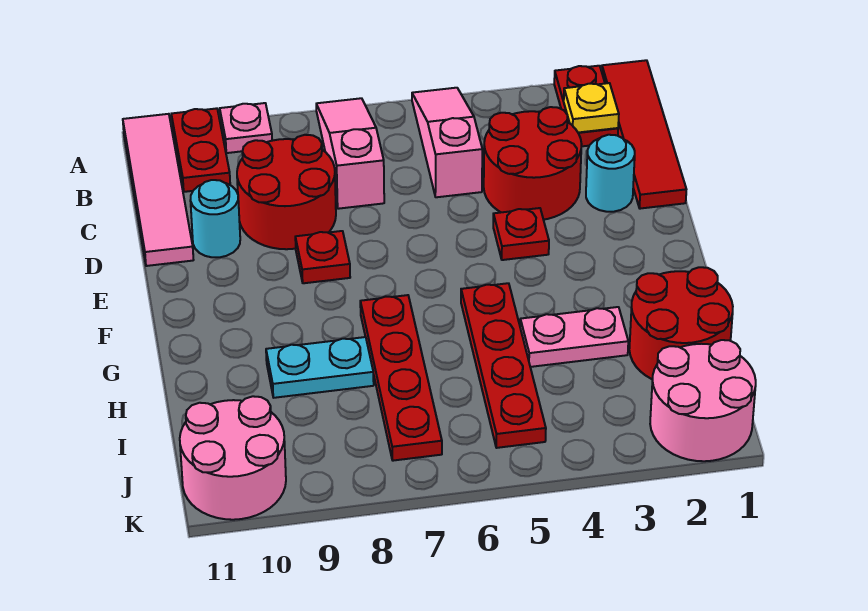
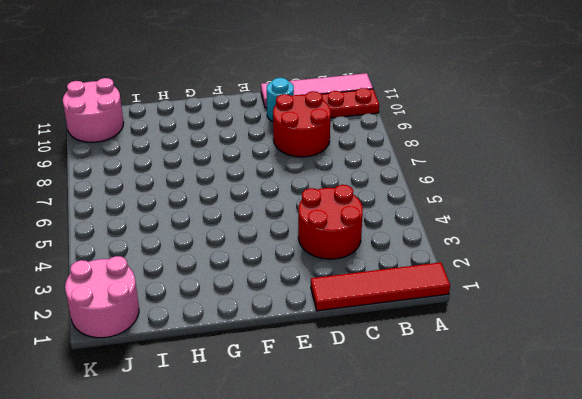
none -> red plate A2:B2 level 1
none -> pink slope A5:C5 level 1 top C
none -> pink slope A7:C7 level 1 top C

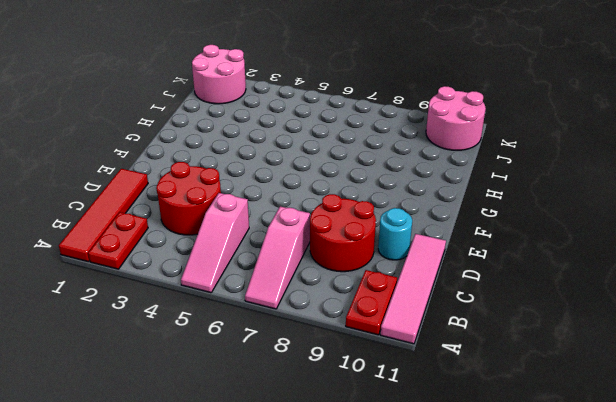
none -> pink plate A9 level 1
none -> cyan round brick D2 level 1
none -> red plate E4 level 1

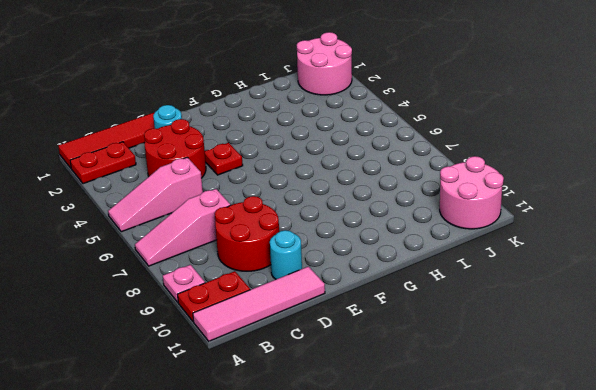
none -> red plate E8 level 1
none -> red plate G5:J5 level 1
none -> red plate G7:J7 level 1

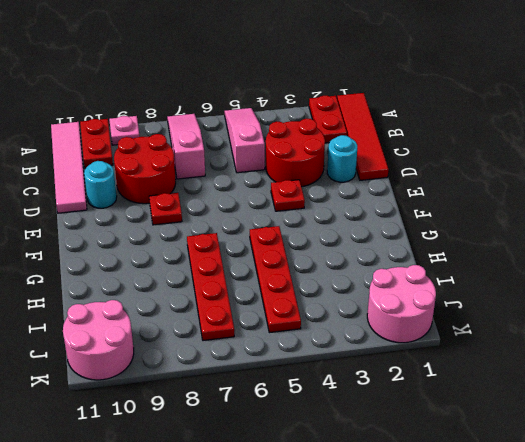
none -> red round brick H1:I2 level 1
none -> pink plate H3:H4 level 1
none -> cyan plate H8:H9 level 1

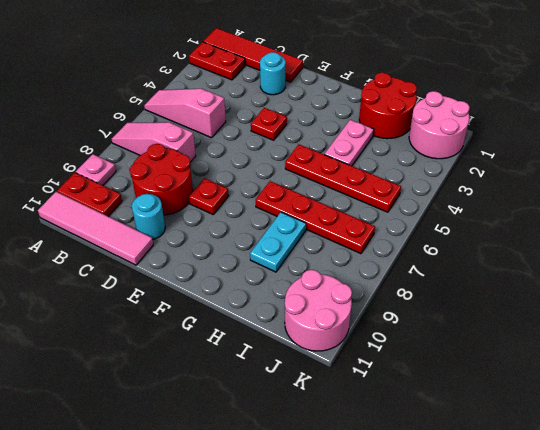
none -> red round brick C3:D4 level 1
none -> yellow plate B2 level 2

